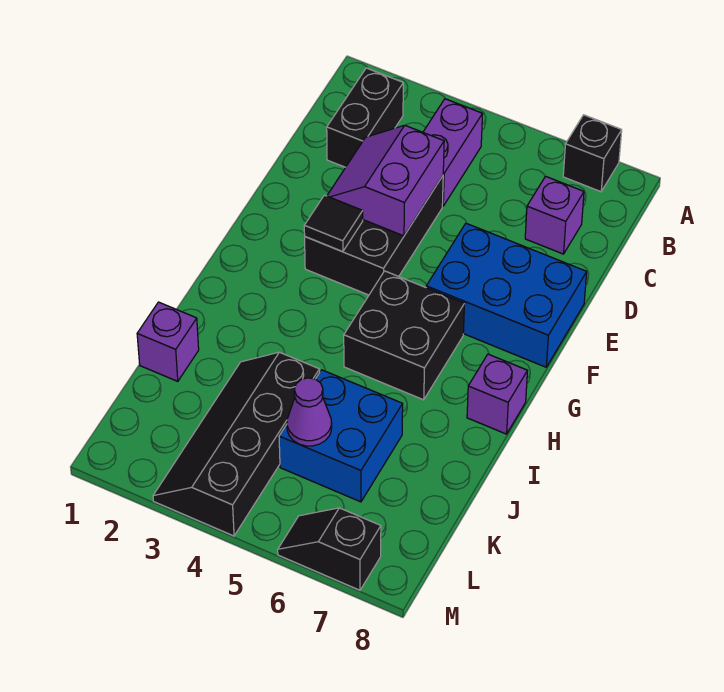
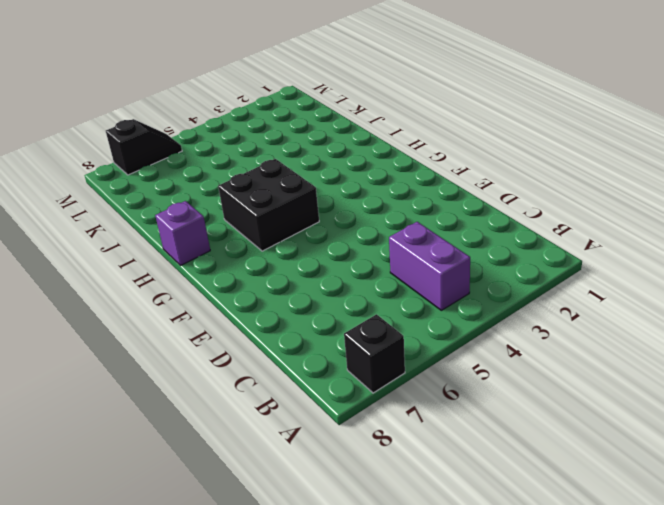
none -> black brick B2:C2 level 1
none -> purple brick C7 level 1
none -> black brick D3:F4 level 1

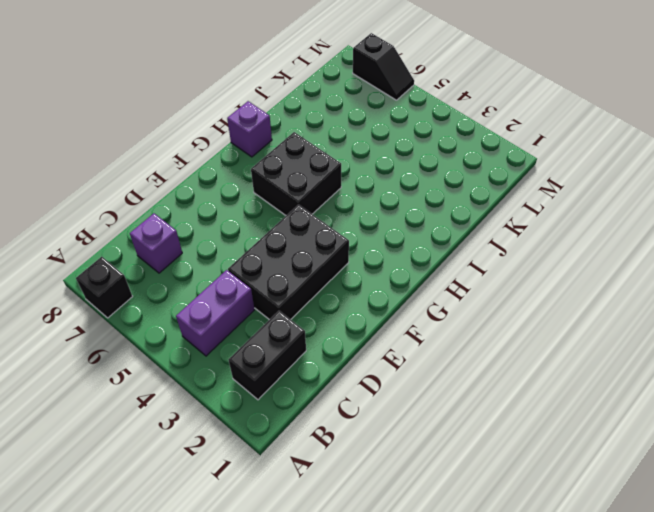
none -> blue brick E6:F8 level 1
none -> purple brick J1 level 1
none -> black slope J3:M4 level 1 top 4

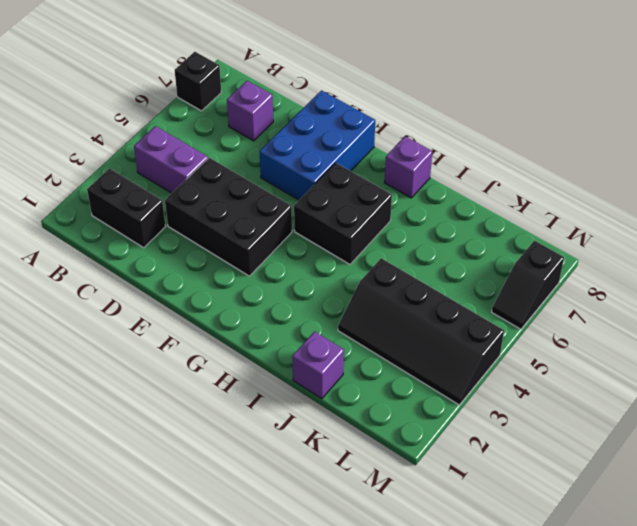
none -> blue brick J5:K6 level 1
none -> purple slope D3:E4 level 2 top 4
none -> black tile F3 level 2

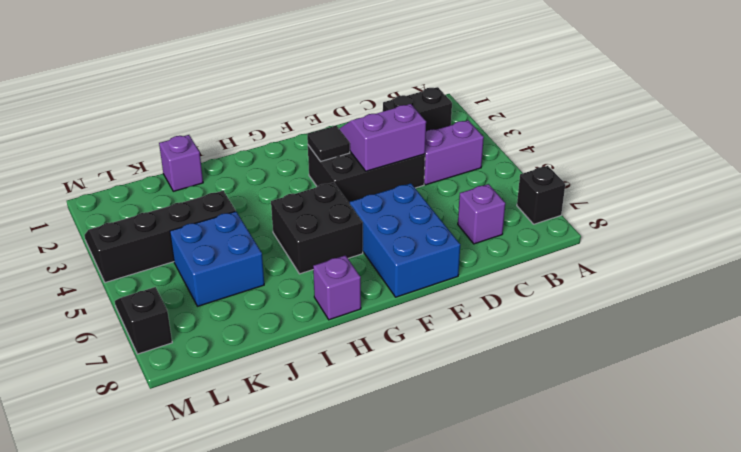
none -> purple cone K5 level 2

